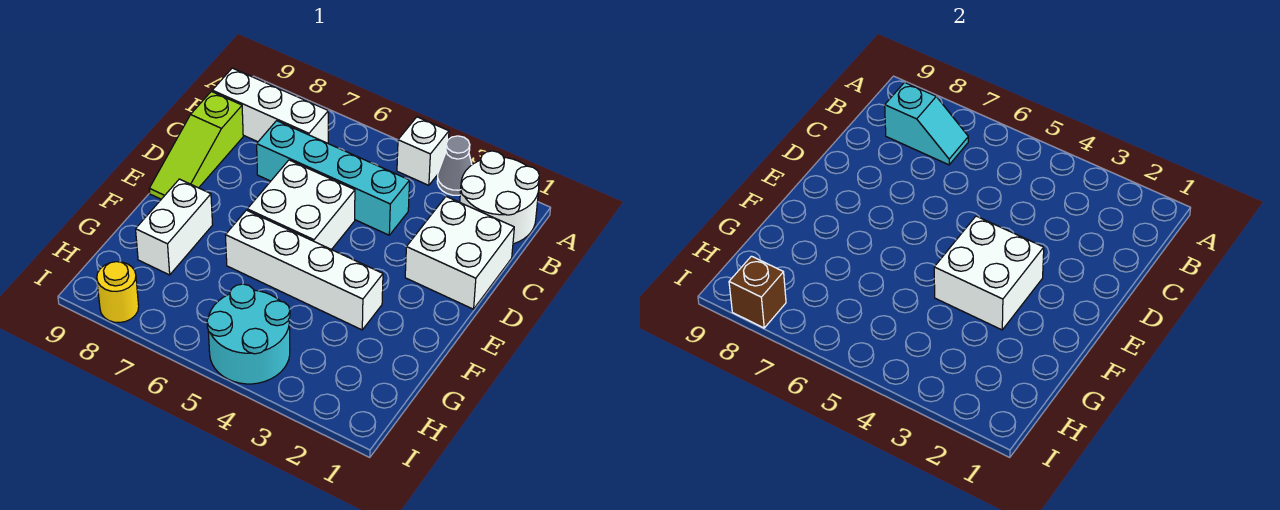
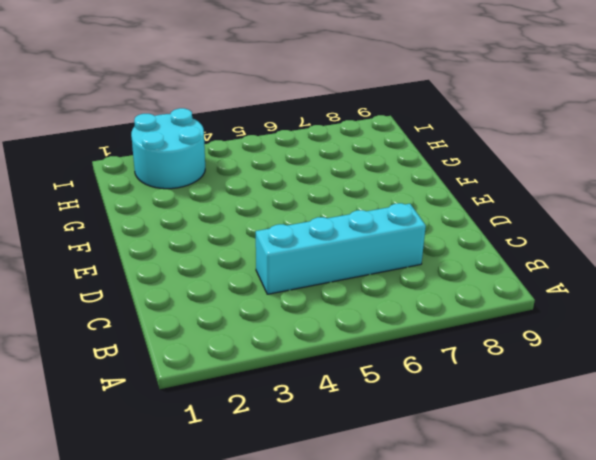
cyan round brick H2:I3 level 1 -> cyan round brick H4:I5 level 1
none -> white round brick A1:B2 level 1
none -> grey cone A3 level 1
none -> white brick A4 level 1

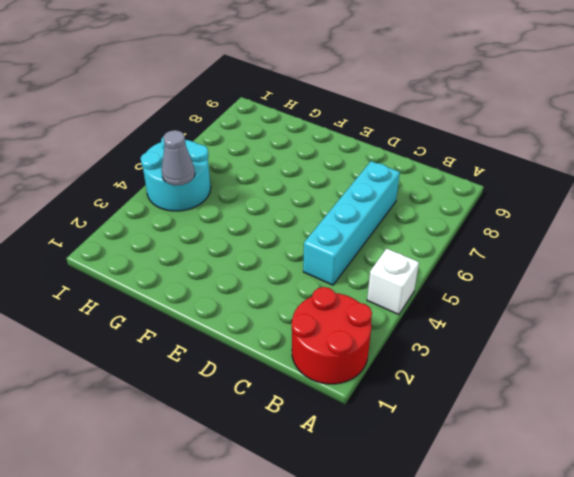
red round brick A1:B2 level 1 -> white round brick A1:B2 level 1
grey cone H4 level 2 -> grey cone A3 level 1
none -> white brick B7:B9 level 1
none -> white brick C1:D2 level 1
none -> lime slope C9:E9 level 1 top C

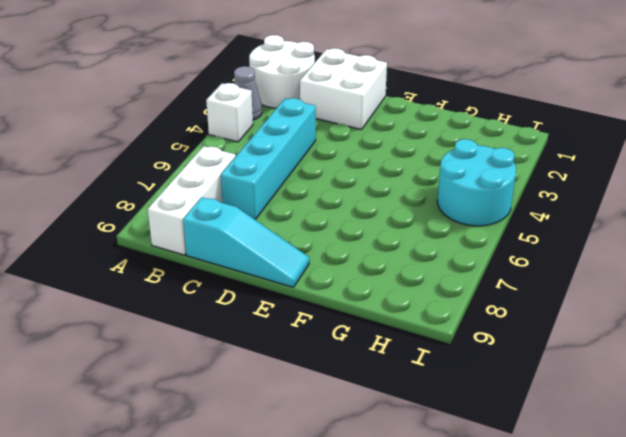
cyan slope C9:E9 level 1 top C -> lime slope C9:E9 level 1 top C
none -> white brick D5:E6 level 1
none -> white brick F3:F6 level 1
none -> white brick F8:G8 level 1

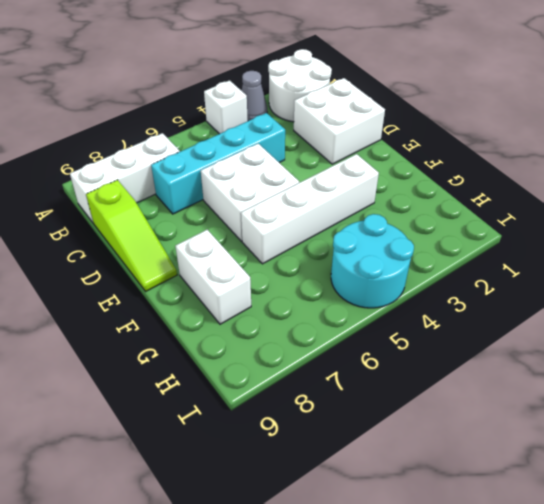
none -> yellow round brick I8 level 1
none -> cyan slope B7:B8 level 2 top 8
none -> white brick E3:F4 level 2

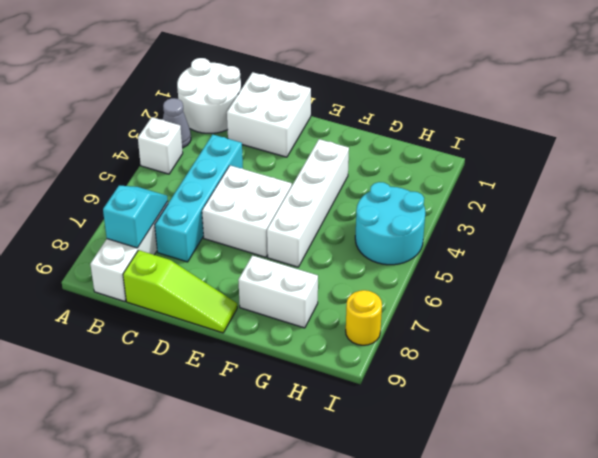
none -> white brick E3:F4 level 2
none -> brown brick I8 level 2

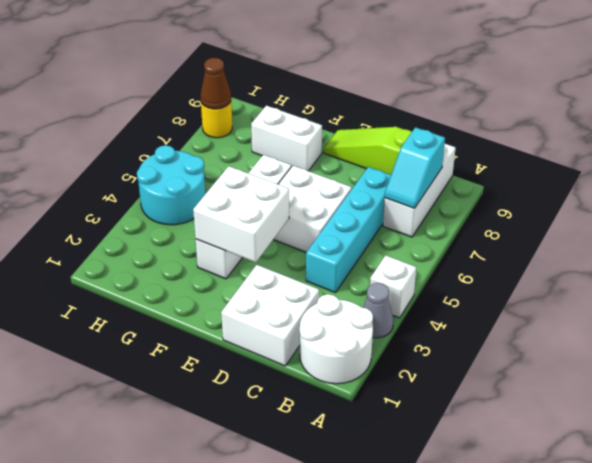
brown cone I8 level 2 -> brown brick I8 level 2

